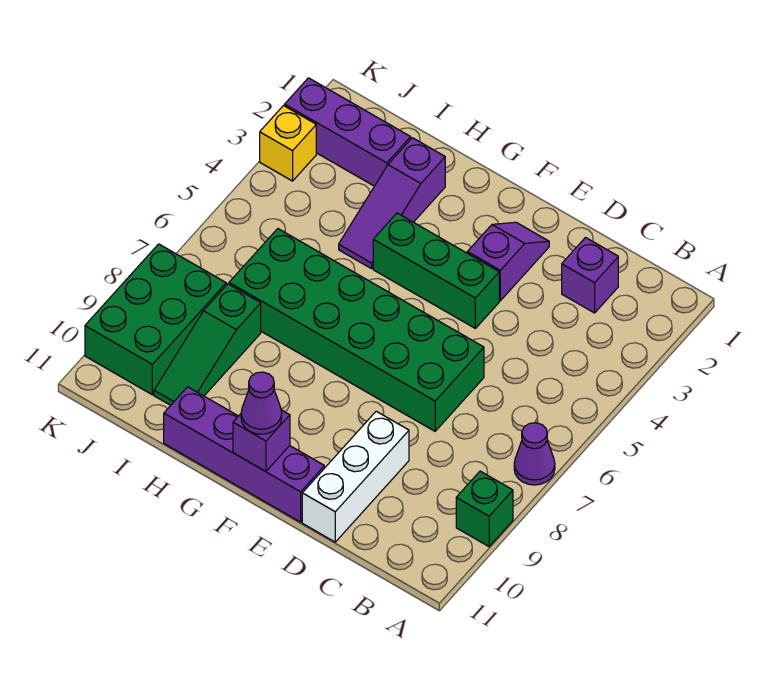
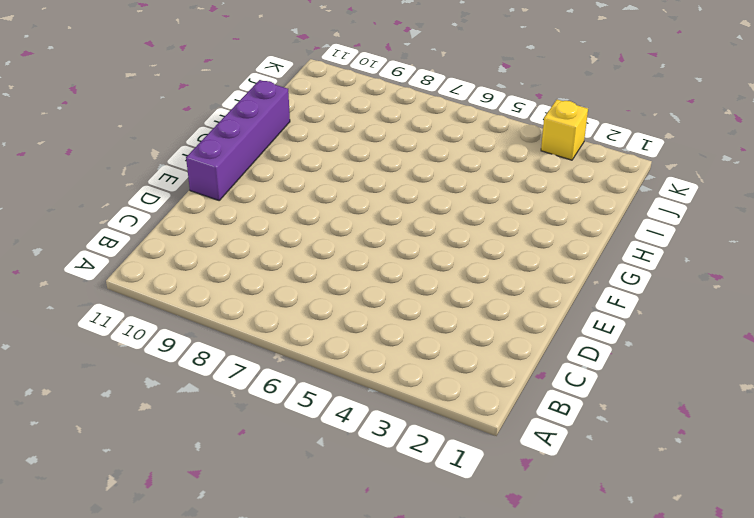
none -> purple cone A7 level 1
none -> green brick A9 level 1
none -> purple brick C2 level 1

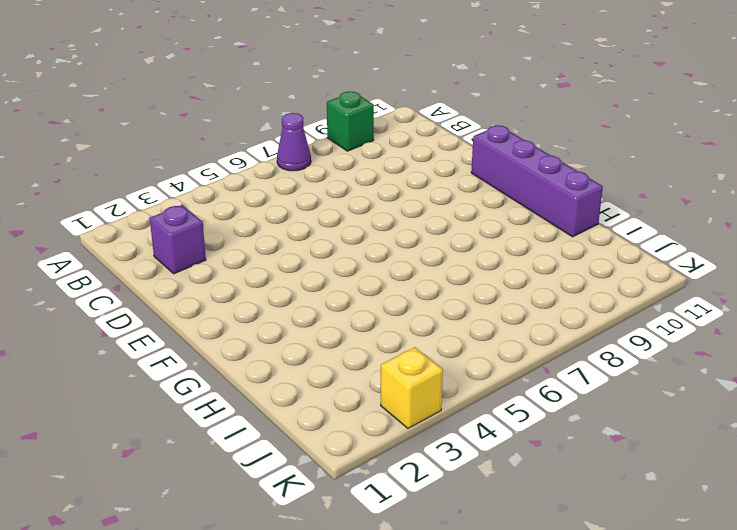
none -> green brick D6:I7 level 1
none -> white brick D9:D11 level 1
none -> purple slope E2:E3 level 1 top 3

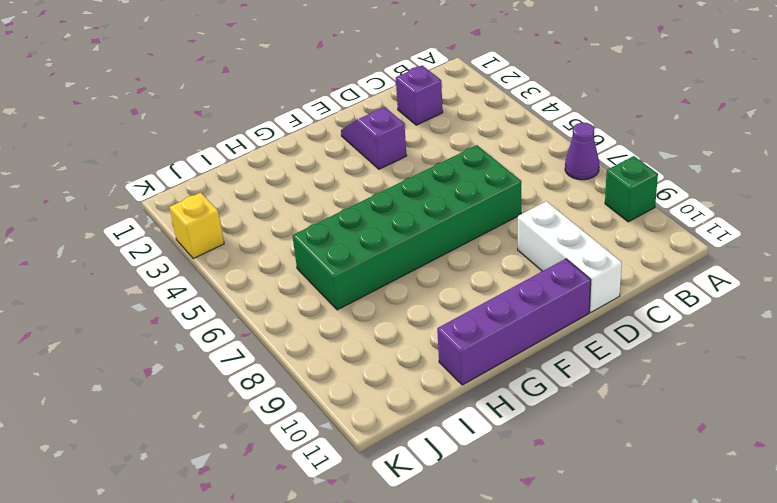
none -> green brick E4:G4 level 1
none -> purple slope H2:H4 level 1 top 2
none -> purple brick I2:K2 level 1

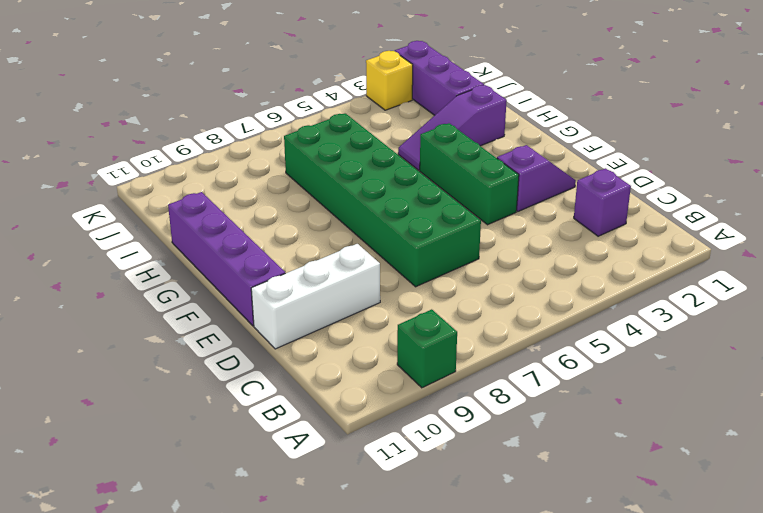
none -> purple cone A7 level 1
none -> green slope I8:I10 level 1 top 8
none -> green brick J8:K10 level 1

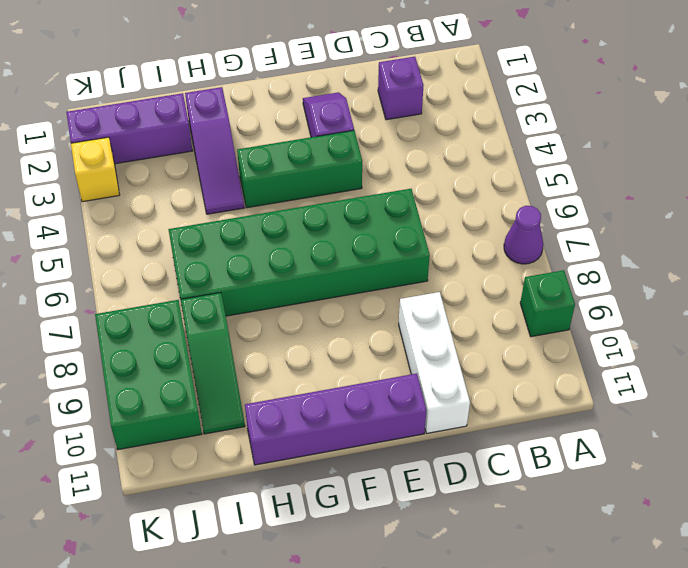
none -> purple brick F11 level 2
none -> purple cone F11 level 3

